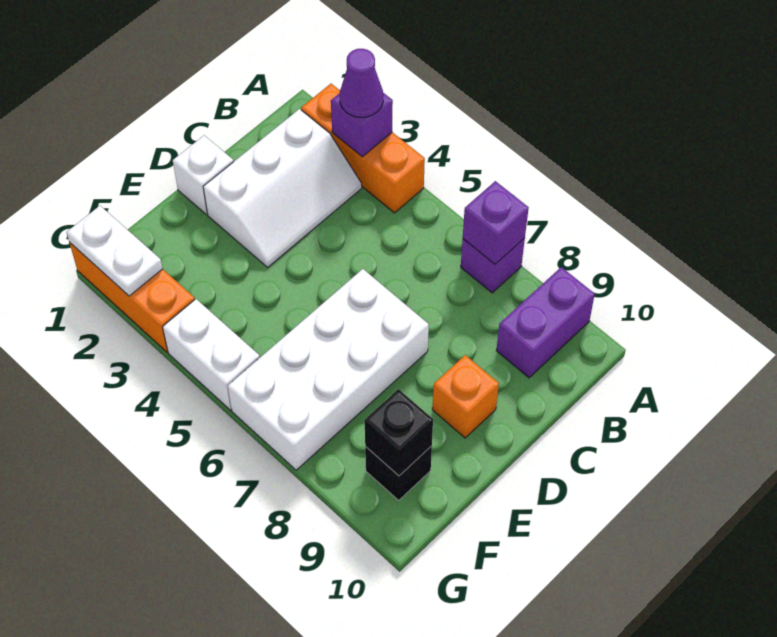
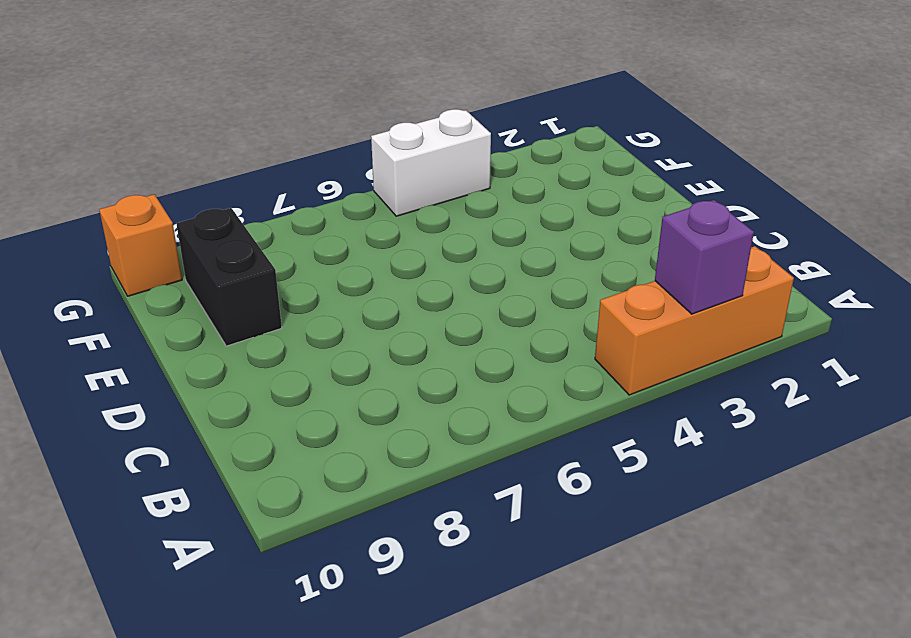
black brick E9:F9 level 1 -> black brick F9 level 1
orange brick G10 level 1 -> orange brick D9 level 1
none -> purple brick A7 level 1
none -> purple brick A9:B9 level 1
none -> white slope B2:D3 level 1 top 2

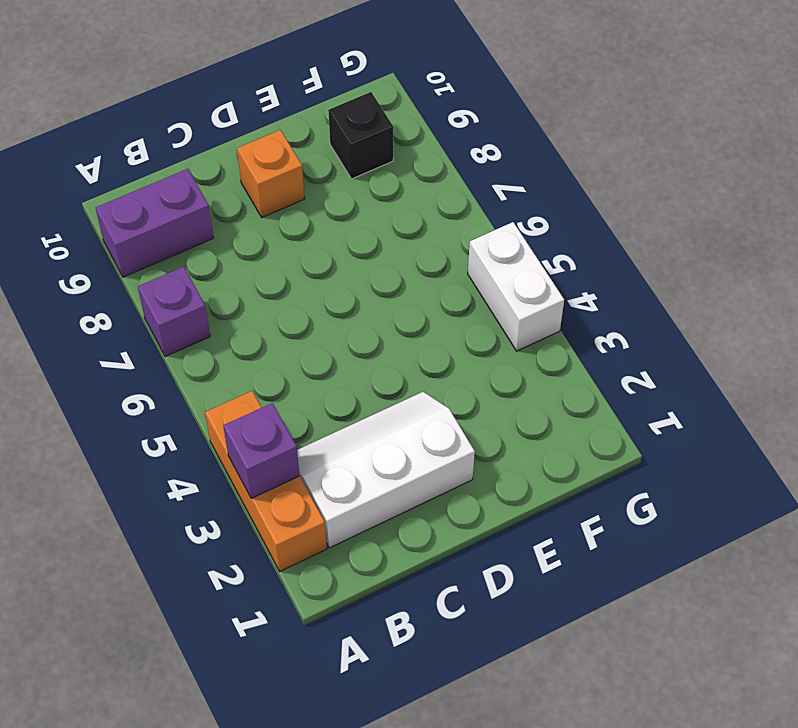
none -> white brick D1 level 1
none -> white brick D6:G7 level 1
none -> orange brick G1:G3 level 1

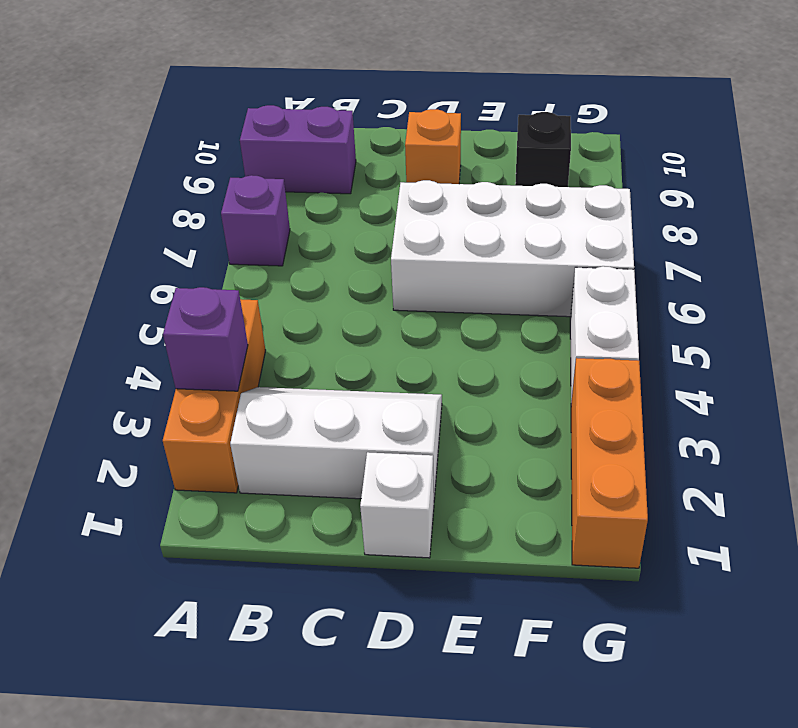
none -> purple brick A7 level 2
none -> black brick F9 level 2
none -> white plate G1:G2 level 2

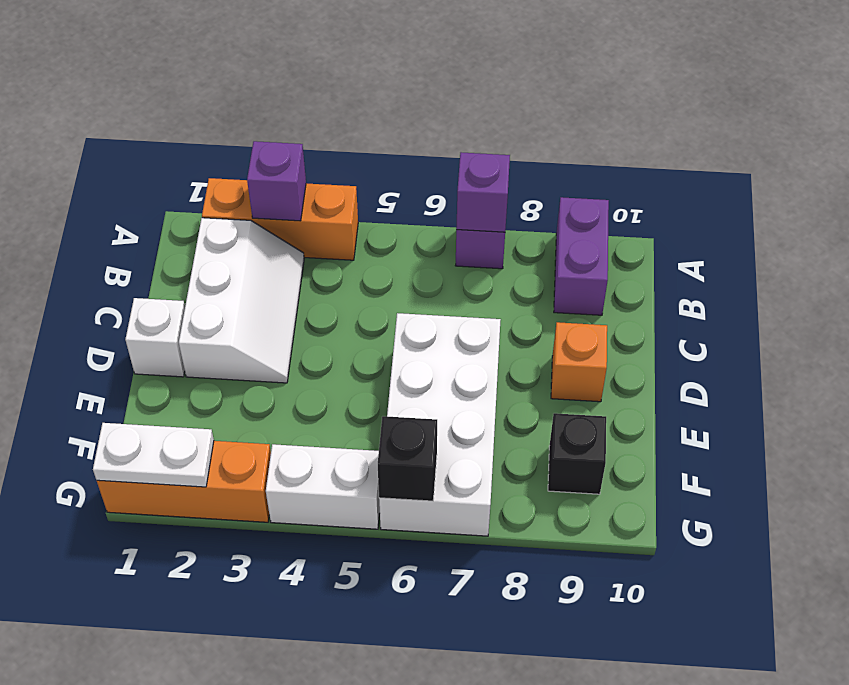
black brick G6 level 2 -> black brick F9 level 2
none -> purple cone A3 level 3

